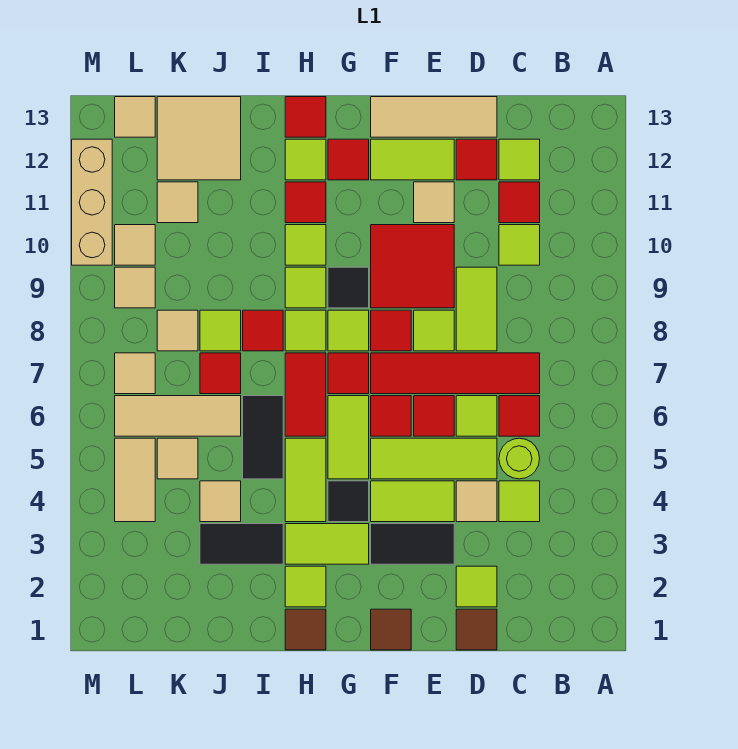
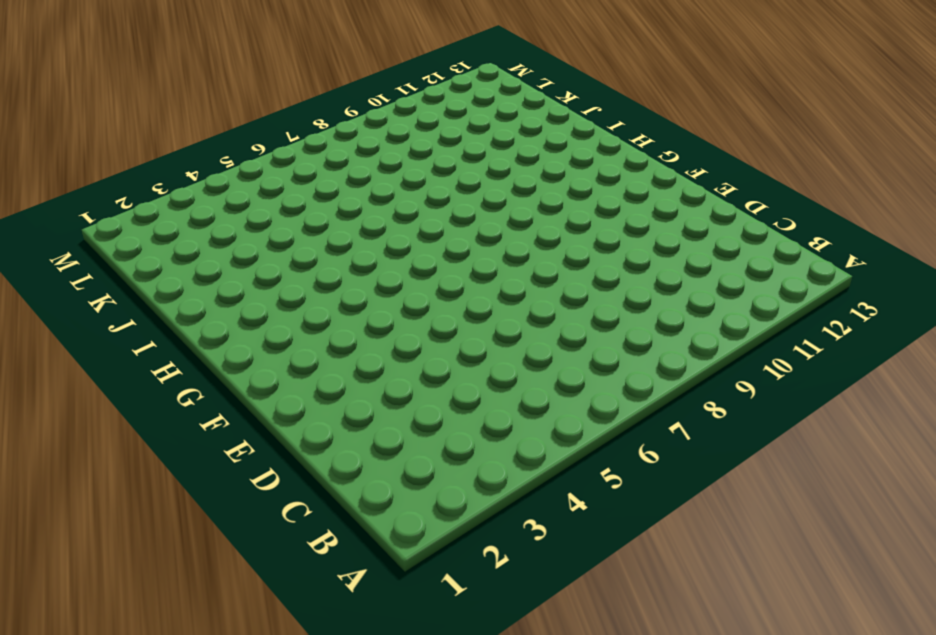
none -> lime tile C4 level 1
none -> lime round brick C5 level 1
none -> red tile C6 level 1
none -> red tile C7:F7 level 1

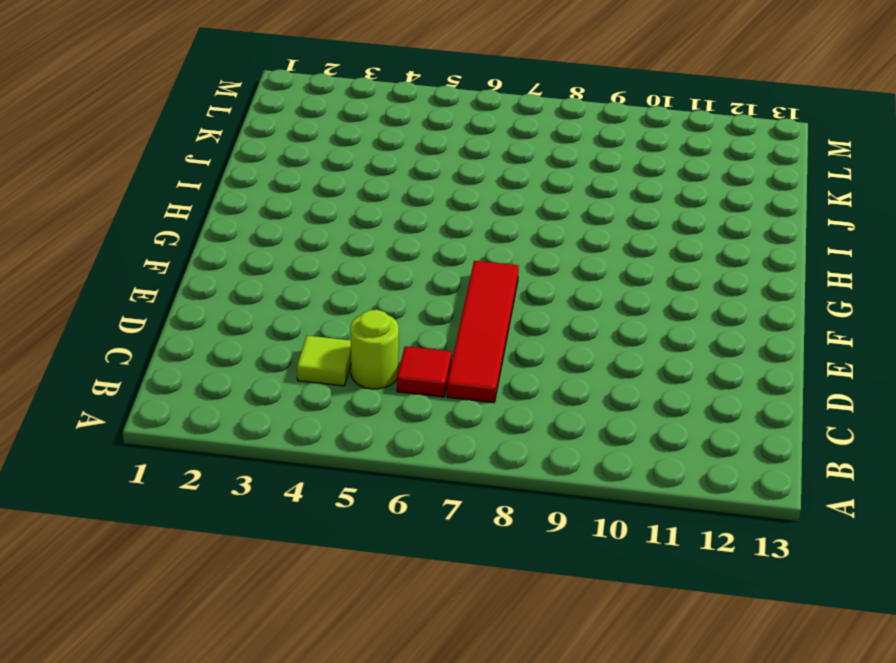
none -> lime tile C10 level 1
none -> red tile C11 level 1
none -> lime tile C12 level 1
none -> brown tile D1 level 1

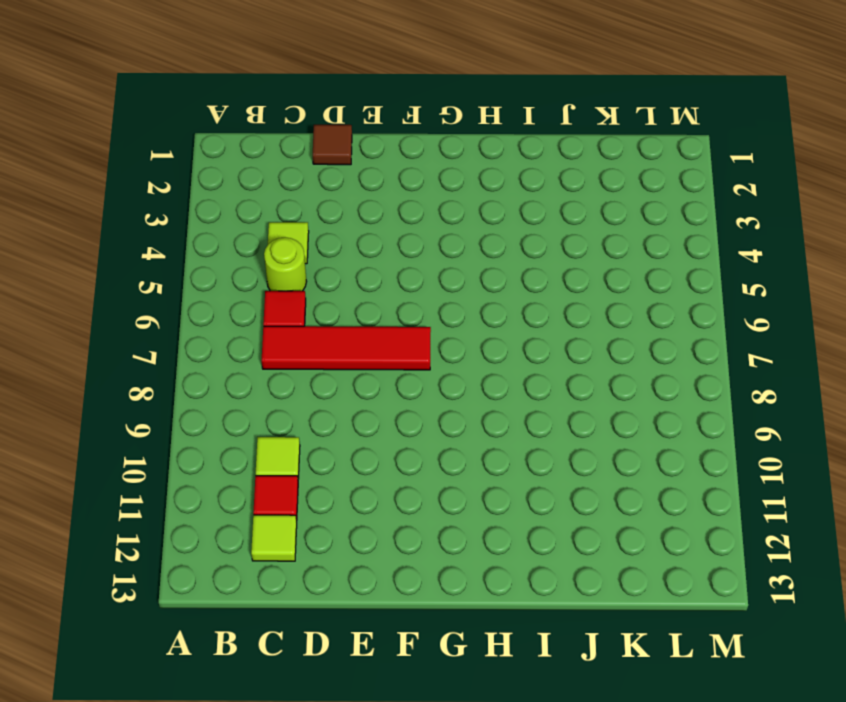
none -> lime tile D2 level 1
none -> tan tile D4 level 1
none -> lime tile D5:F5 level 1
none -> lime tile D6 level 1

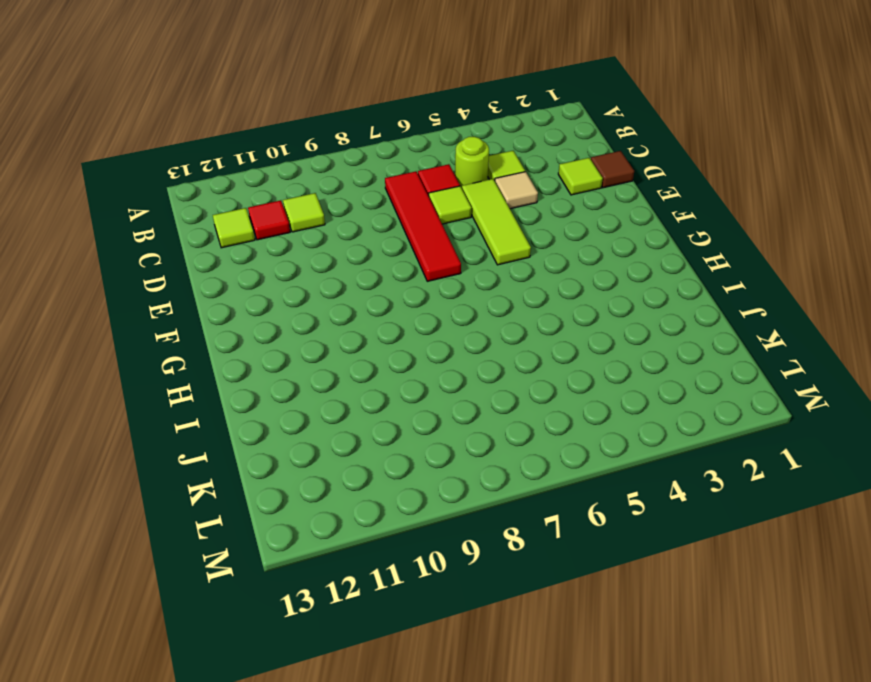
none -> lime tile D8:D9 level 1
none -> red tile D12 level 1
none -> tan tile D13:F13 level 1
none -> black tile E3:F3 level 1

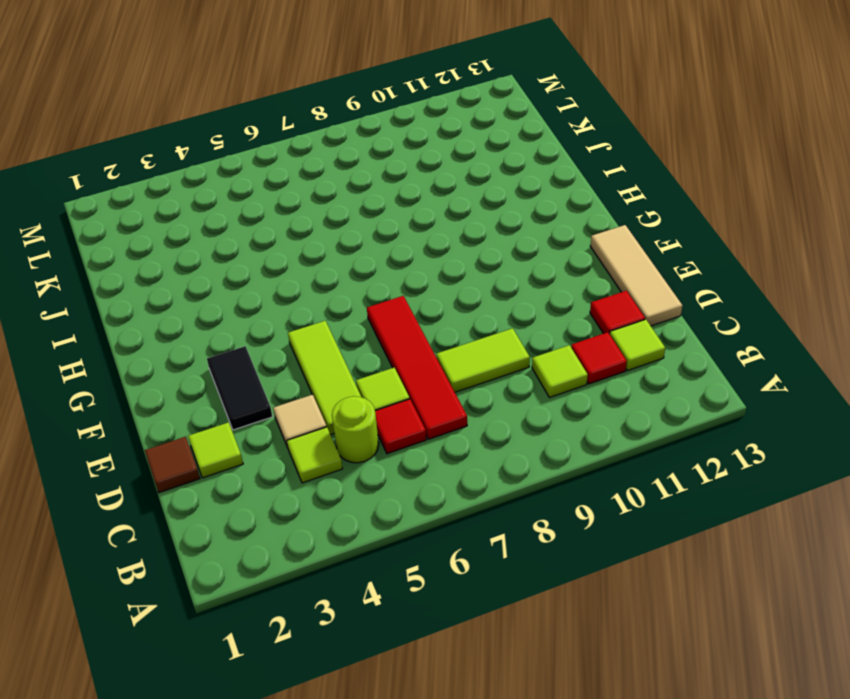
none -> lime tile E4:F4 level 1
none -> red tile E6 level 1
none -> lime tile E8 level 1
none -> red tile E9:F10 level 1

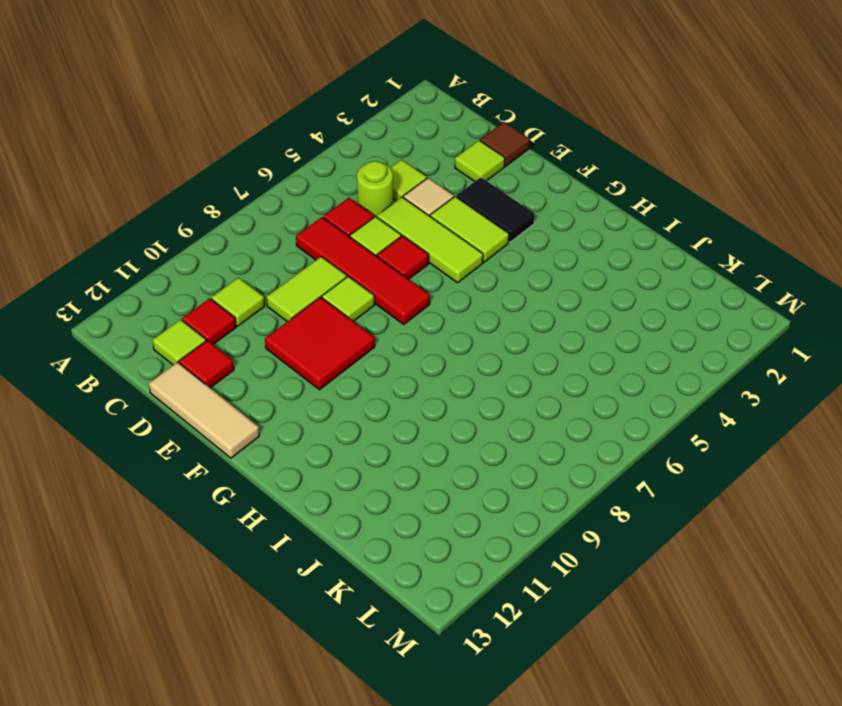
none -> tan tile E11 level 1
none -> lime tile E12:F12 level 1
none -> brown tile F1 level 1
none -> red tile F6 level 1

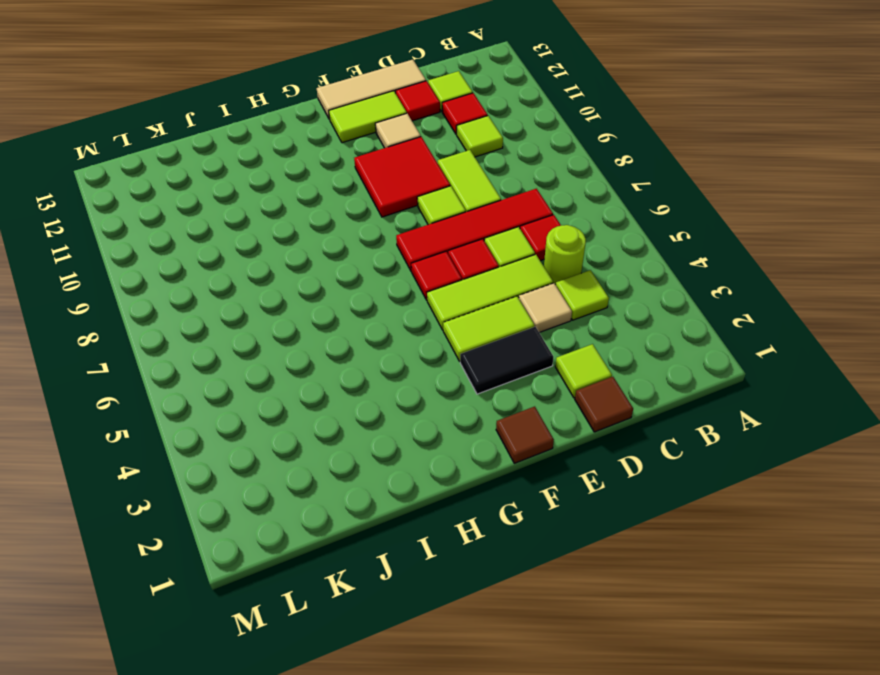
none -> red tile F8 level 1
none -> lime tile G3:H3 level 1
none -> black tile G4 level 1
none -> lime tile G5:G6 level 1

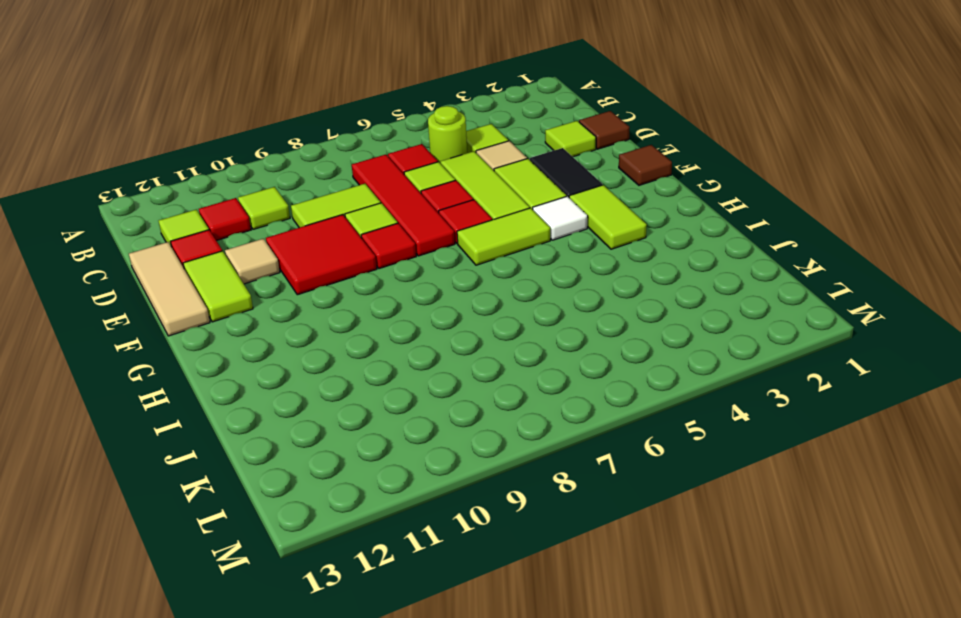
white tile G4 level 1 -> black tile G4 level 1
none -> red tile G7 level 1
none -> lime tile G8 level 1
none -> black tile G9 level 1
none -> red tile G12 level 1

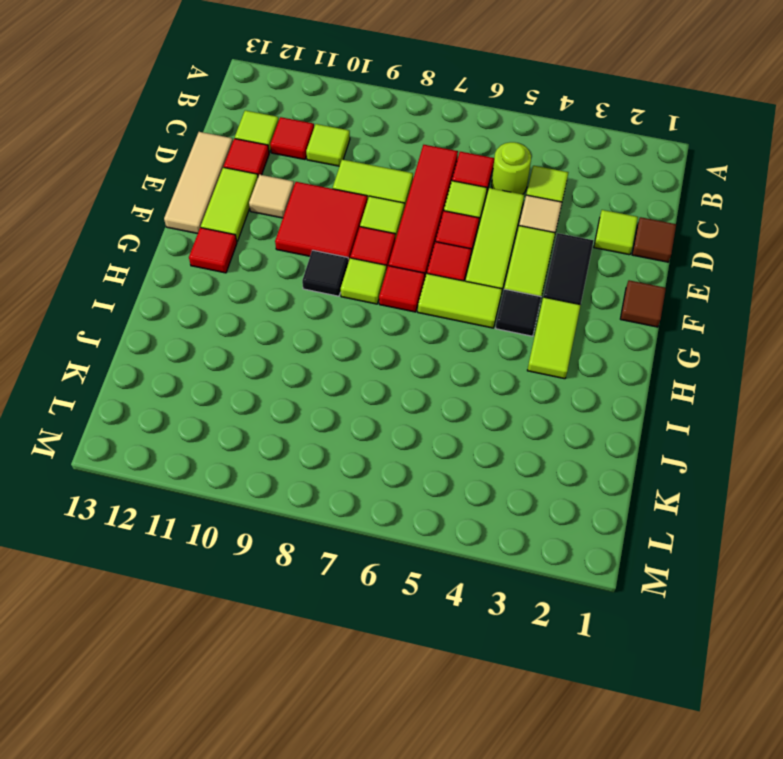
none -> brown tile H1 level 1
none -> lime tile H2 level 1
none -> lime tile H4:H5 level 1
none -> red tile H6:H7 level 1

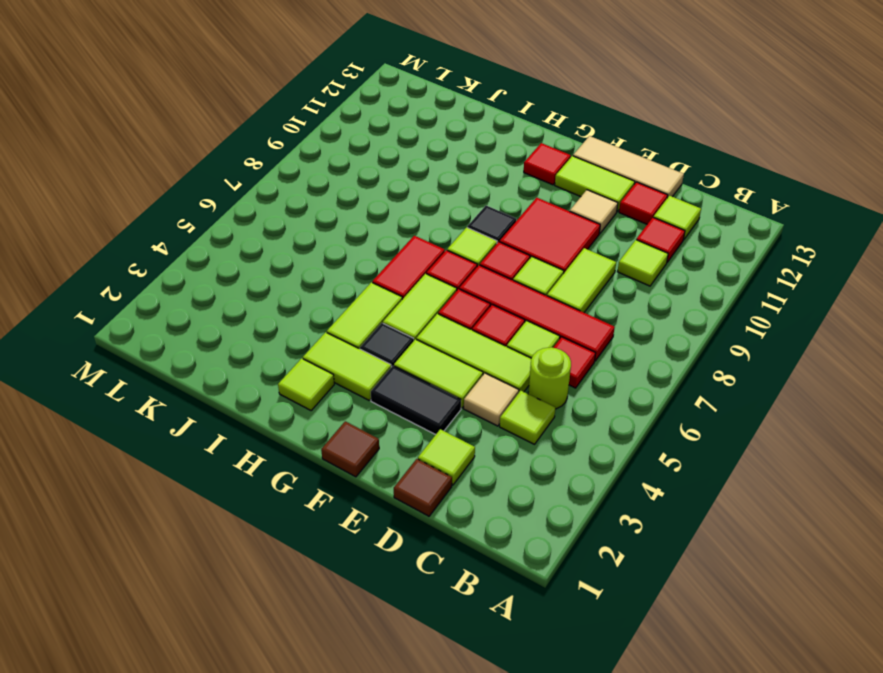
none -> brown tile H1 level 1
none -> lime tile H8 level 1
none -> lime tile H9 level 1
none -> lime tile H10 level 1

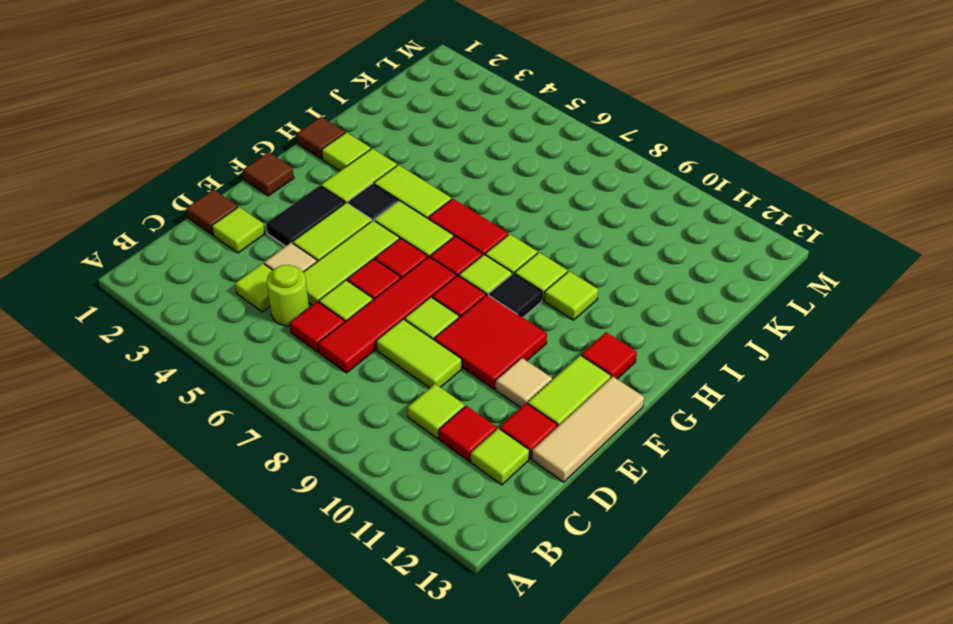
none -> red tile H11 level 1
none -> lime tile H12 level 1
none -> red tile H13 level 1
none -> black tile I3:J3 level 1

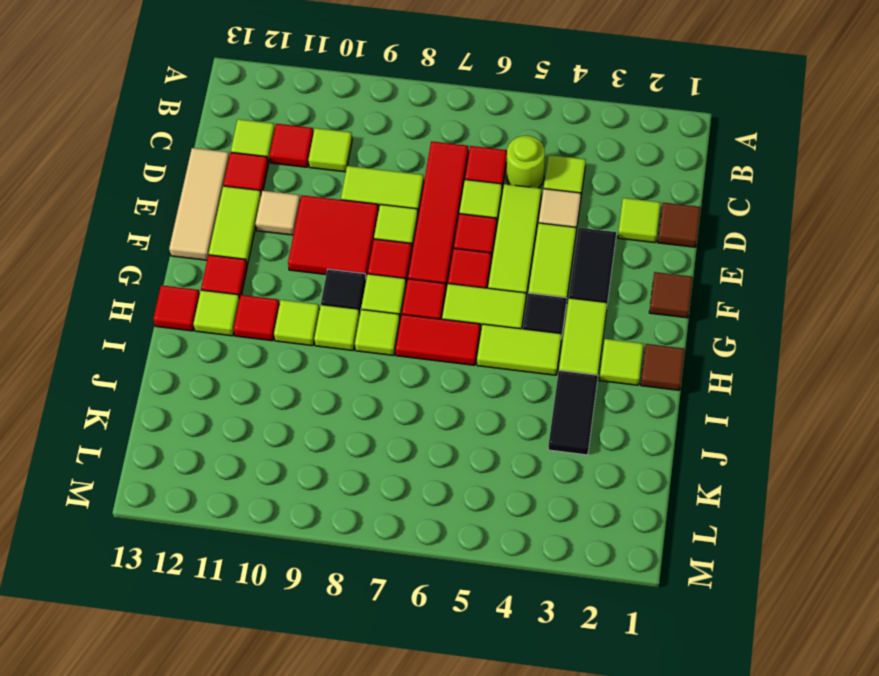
none -> black tile I5:I6 level 1
none -> red tile I8 level 1
none -> tan tile J4 level 1
none -> tan tile J6:L6 level 1

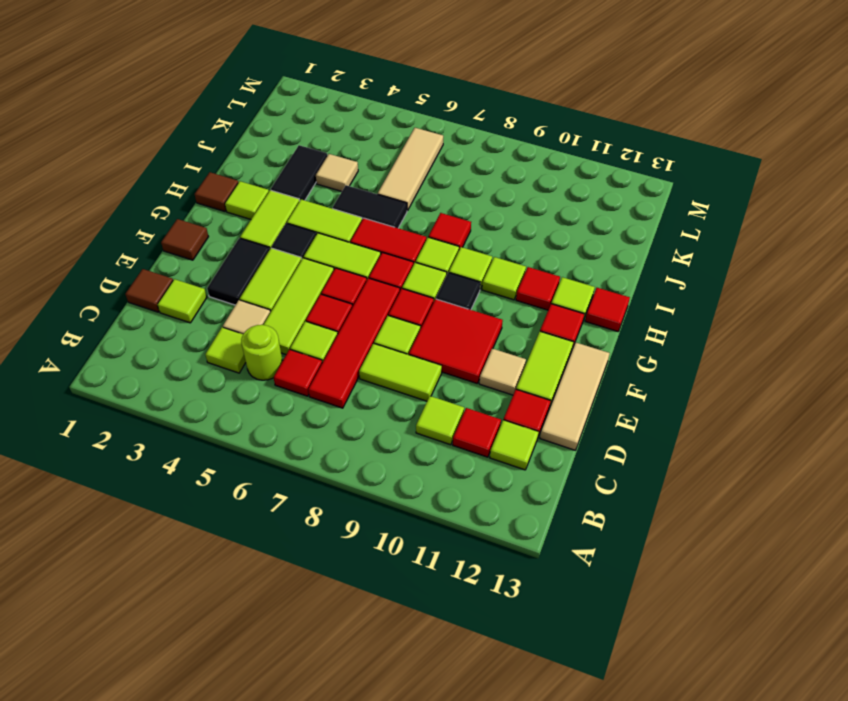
none -> red tile J7 level 1
none -> lime tile J8 level 1
none -> tan tile J12:K13 level 1
none -> tan tile K5 level 1

